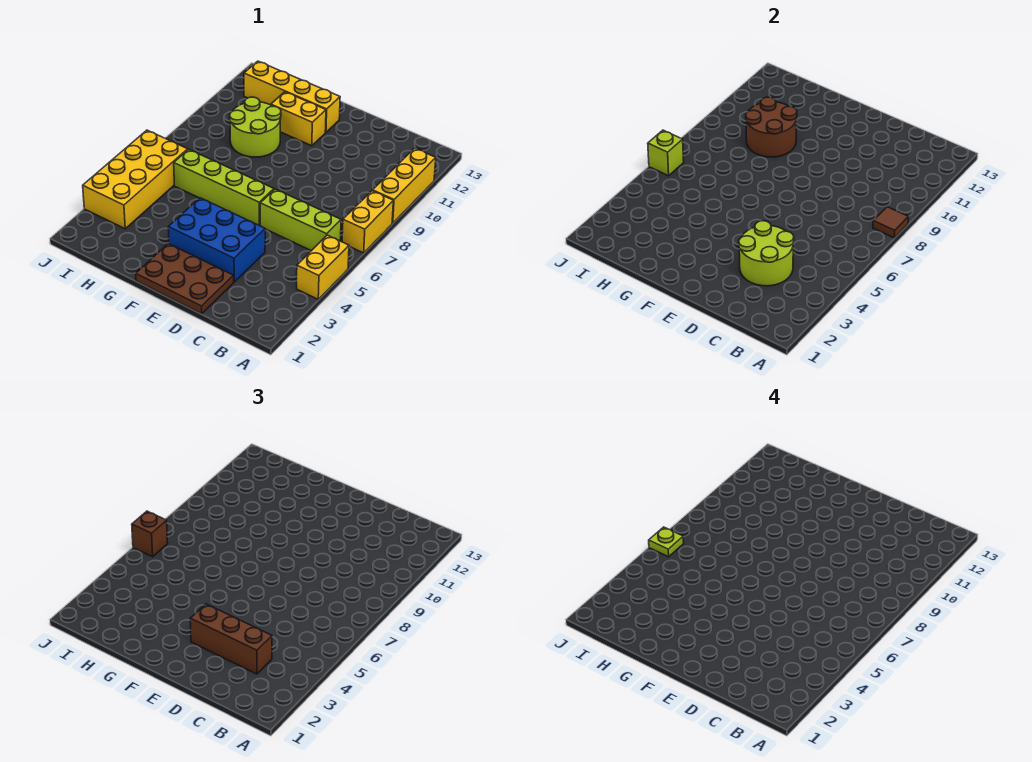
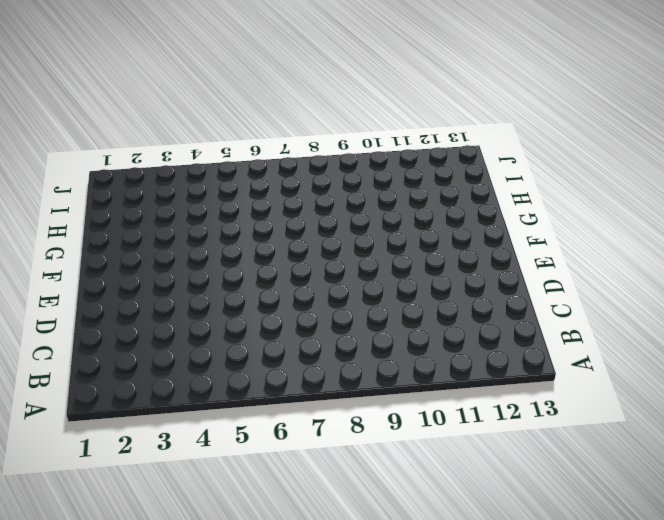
none -> yellow brick A4:A5 level 1
none -> yellow brick A7:A8 level 1
none -> yellow brick A9:A11 level 1

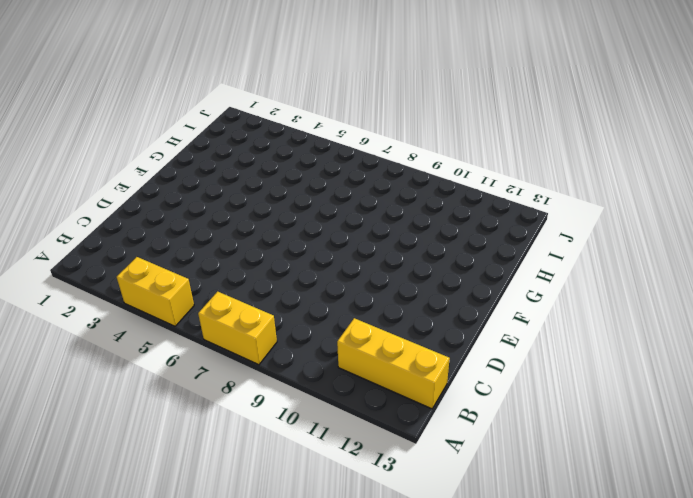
yellow brick B11:B13 level 1 -> yellow brick A9:A11 level 1
none -> lime brick B6:D6 level 1
none -> brown plate D1:F2 level 1
none -> blue brick D3:F4 level 1

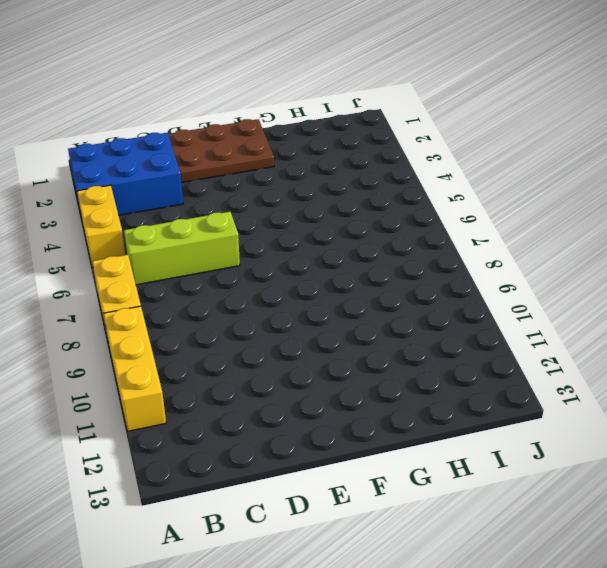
blue brick A2:C3 level 1 -> blue brick D3:F4 level 1
none -> lime brick E6:H6 level 1
none -> yellow brick F11:G11 level 1
none -> yellow brick F12:I12 level 1

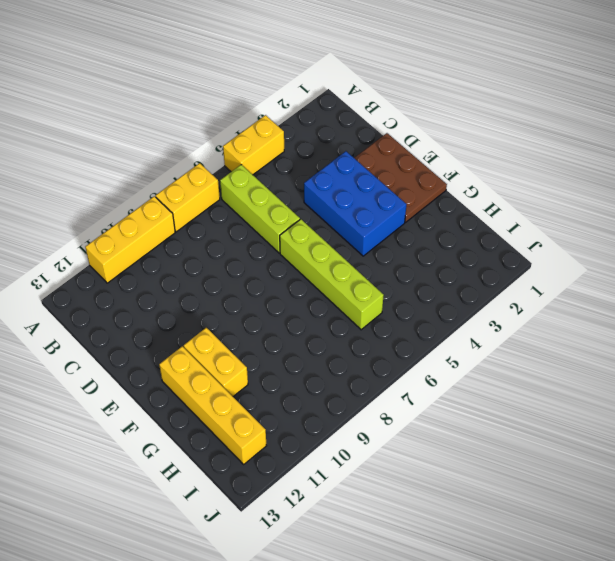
none -> lime round brick G9:H10 level 1
none -> yellow brick I3:J6 level 1
none -> brown tile A8 level 2

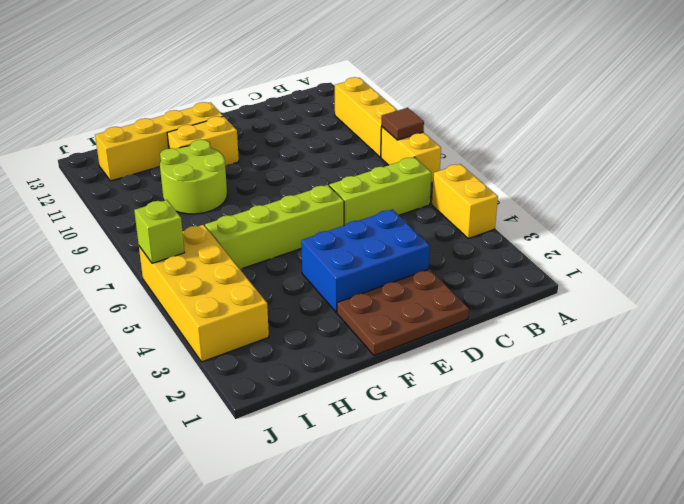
none -> lime round brick C3:D4 level 2
none -> brown round brick G9:H10 level 2
none -> brown brick C3:E3 level 3

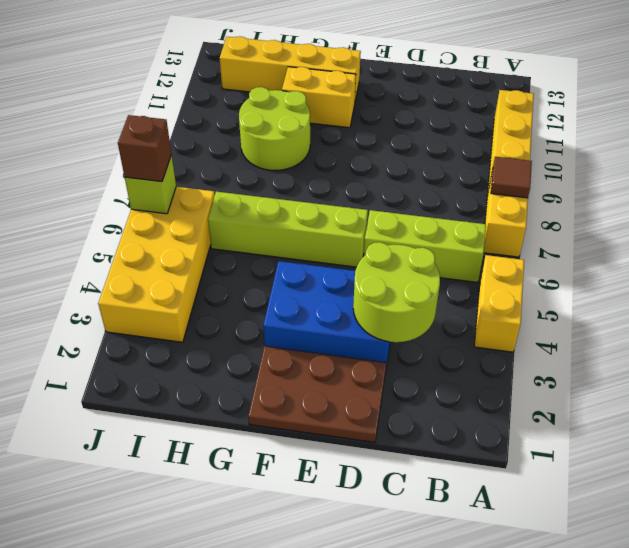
none -> brown round brick G9:H10 level 2
none -> brown brick C3:E3 level 3
none -> lime plate J6 level 4

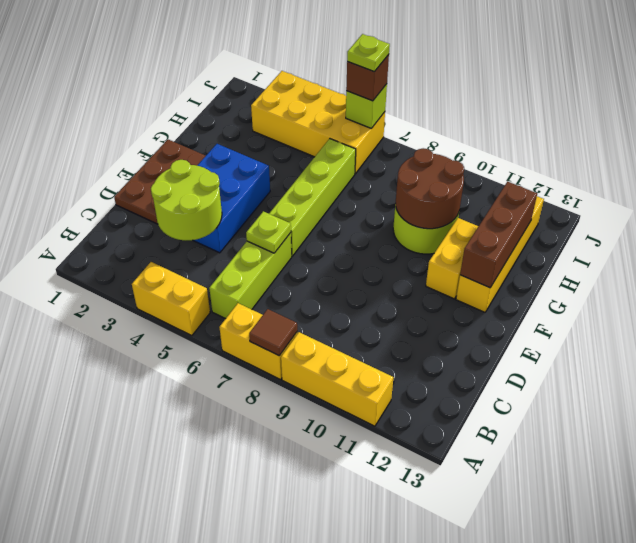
lime plate D6 level 2 -> none
brown brick F12:H12 level 2 -> brown brick C3:E3 level 3

